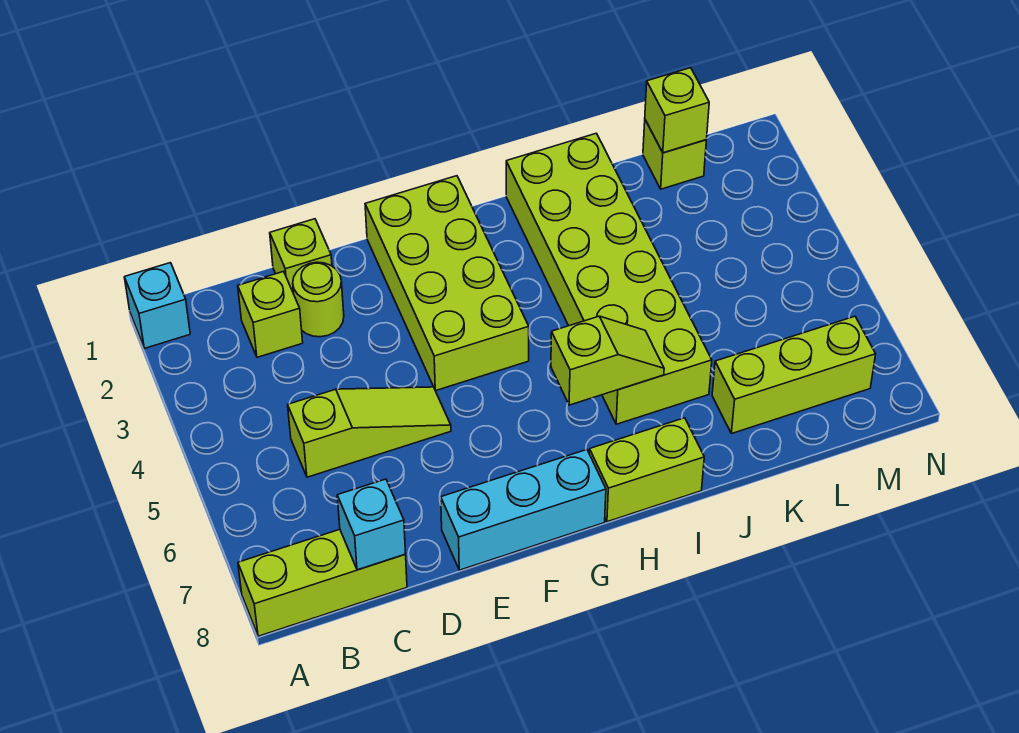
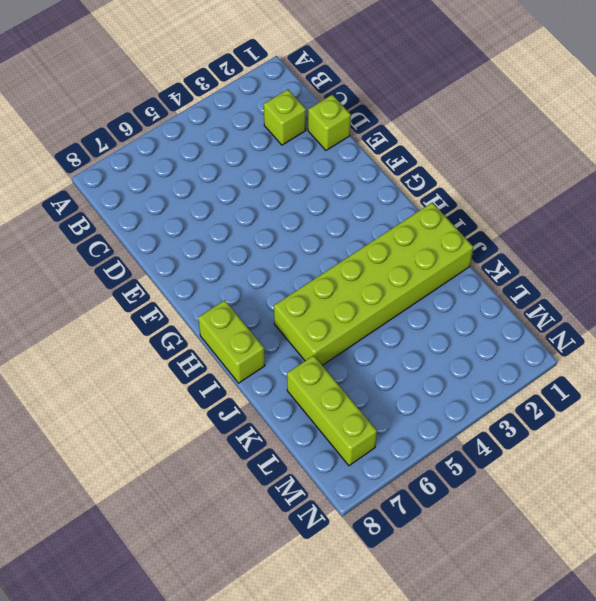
none -> cyan brick A1 level 1
none -> lime brick A8:C8 level 1
none -> lime slope C5:E5 level 1 top C

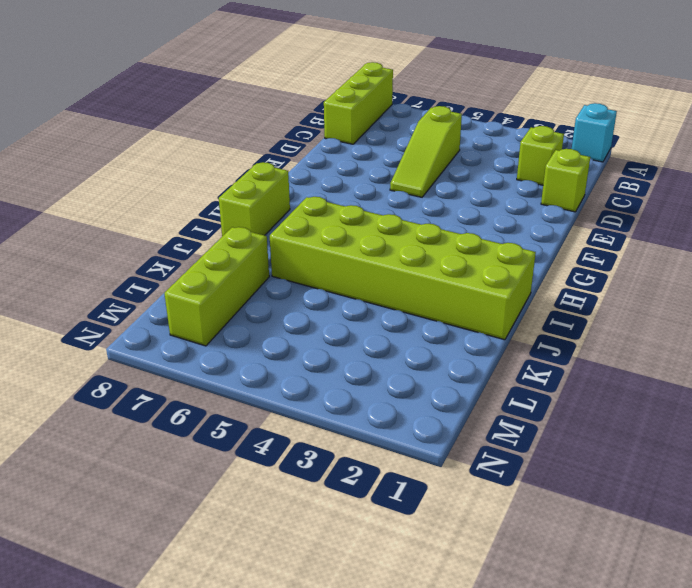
none -> lime round brick D2 level 1
none -> cyan brick E8:G8 level 1
none -> lime brick F1:G4 level 1

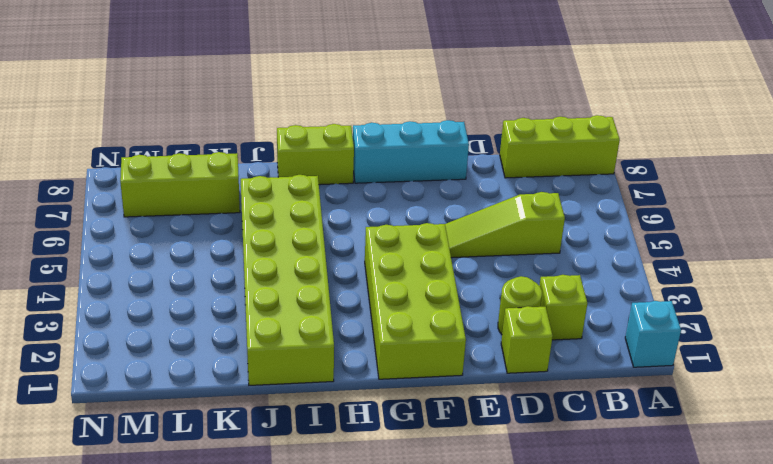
none -> lime brick L1 level 1
none -> cyan brick C8 level 2
none -> lime slope H6:I6 level 2 top H

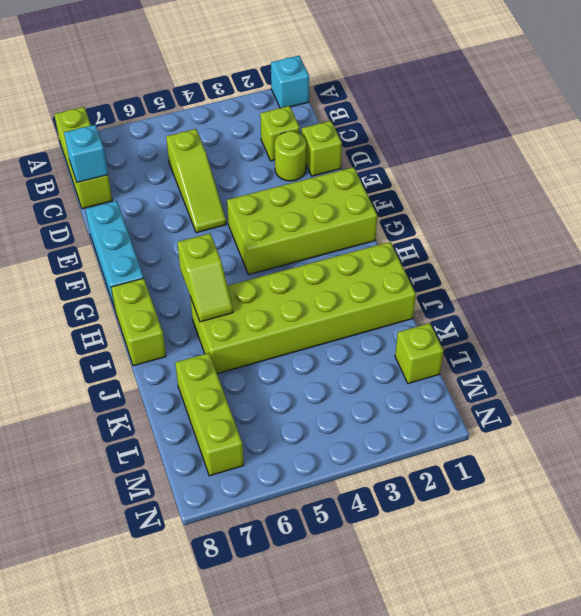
none -> lime brick L1 level 2

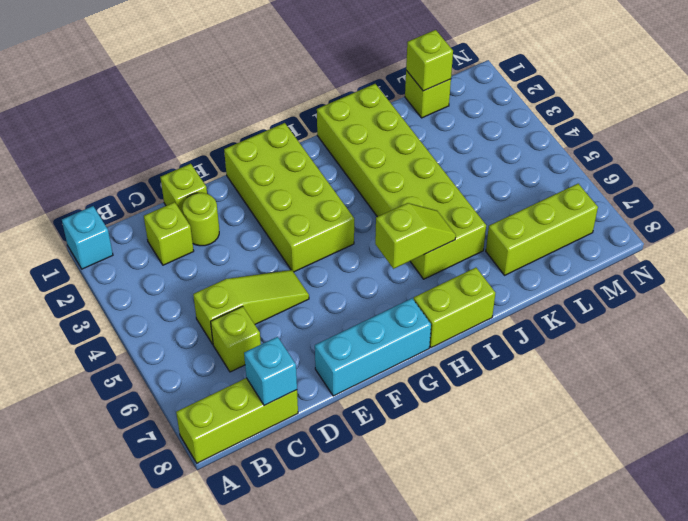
lime brick C6 level 1 -> none

